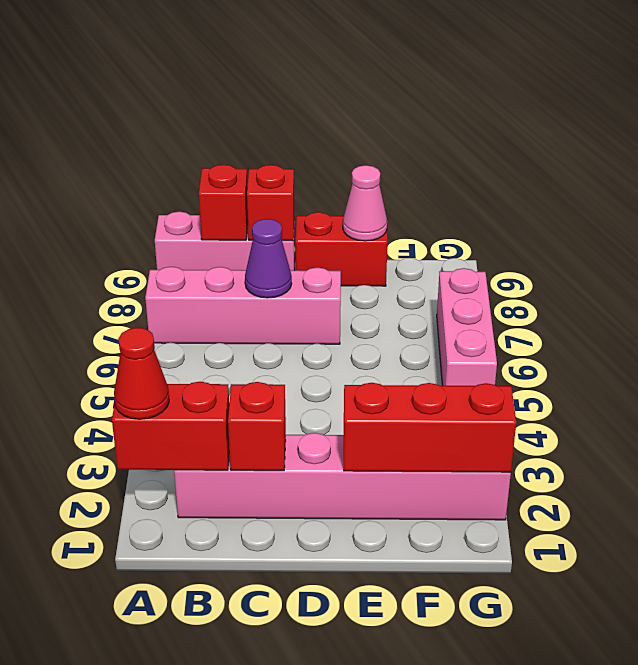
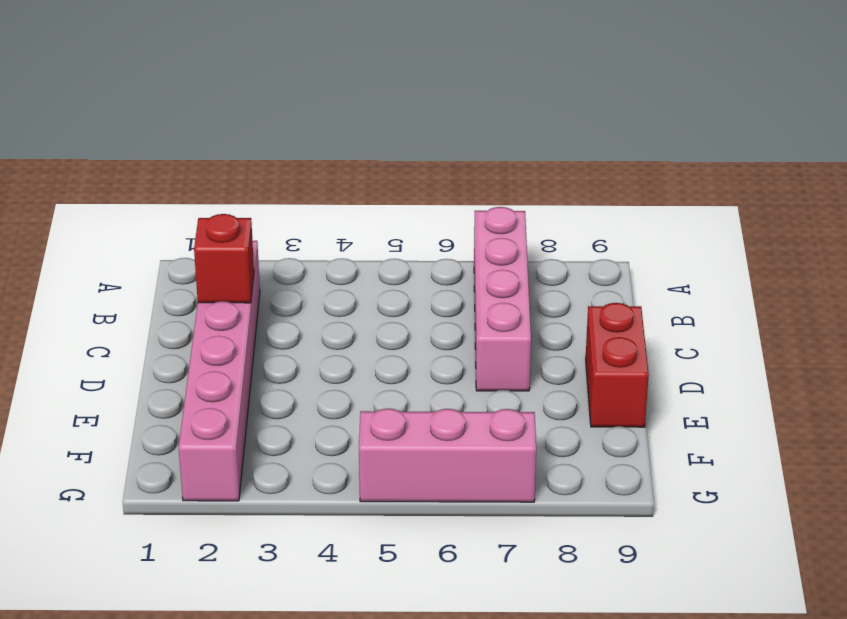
none -> pink brick A9:C9 level 1
none -> red brick A2:B2 level 2
none -> red brick B9 level 2

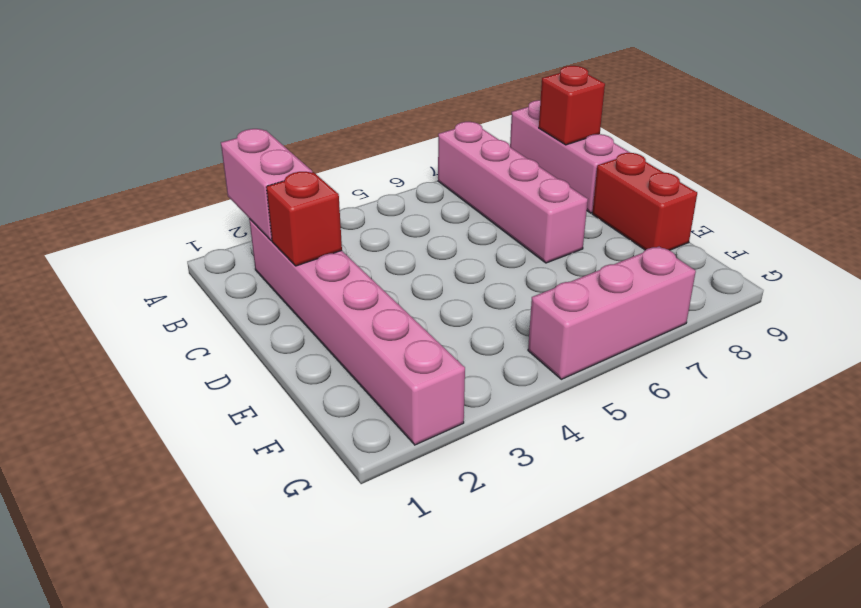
pink brick A2:B2 level 2 -> red brick A2:B2 level 2
none -> purple cone C7 level 2
none -> red brick C9 level 2
none -> red brick E2:G2 level 2

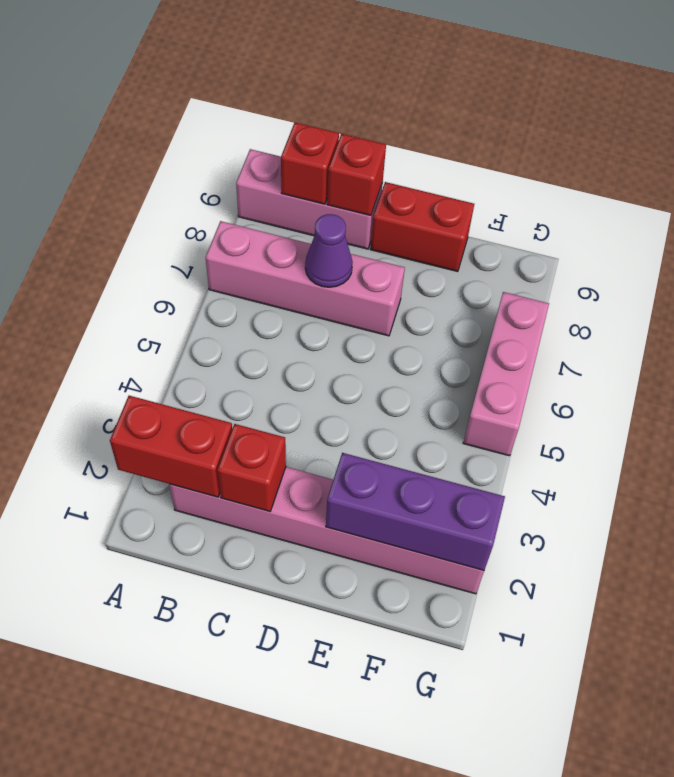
purple brick E2:G2 level 2 -> red brick E2:G2 level 2
none -> pink cone E9 level 2
none -> red cone A2 level 3

